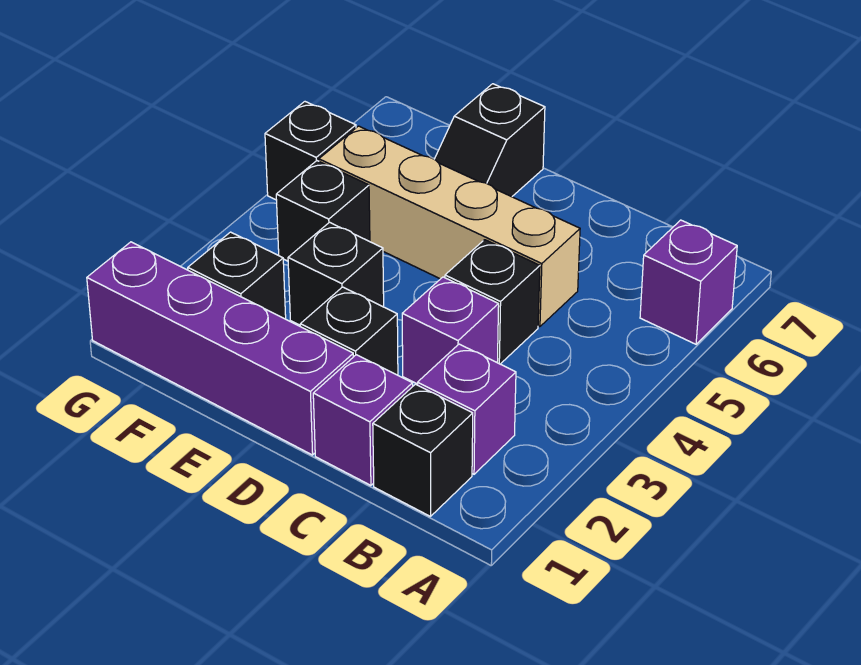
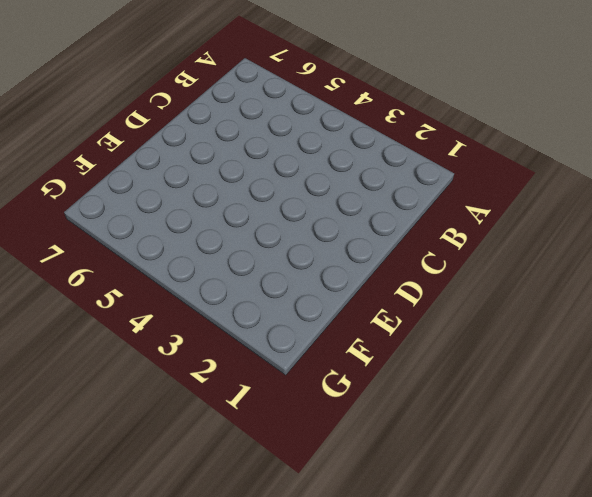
none -> purple brick A6 level 1
none -> black brick B1 level 1
none -> purple brick B2 level 1

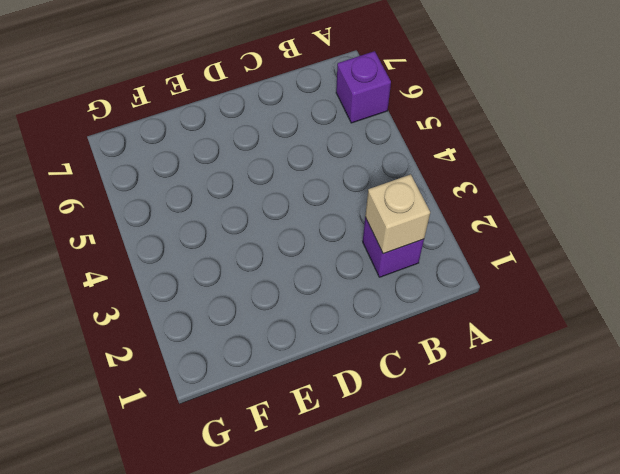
tan brick B2 level 2 -> none
none -> black brick B1 level 1
none -> purple brick C1 level 1
none -> purple brick C3 level 1

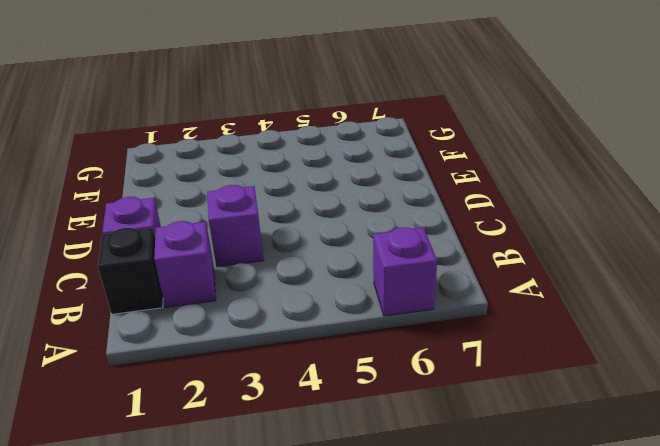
none -> black brick C4 level 1
none -> tan brick C5:F5 level 1
none -> purple brick D1:G1 level 1

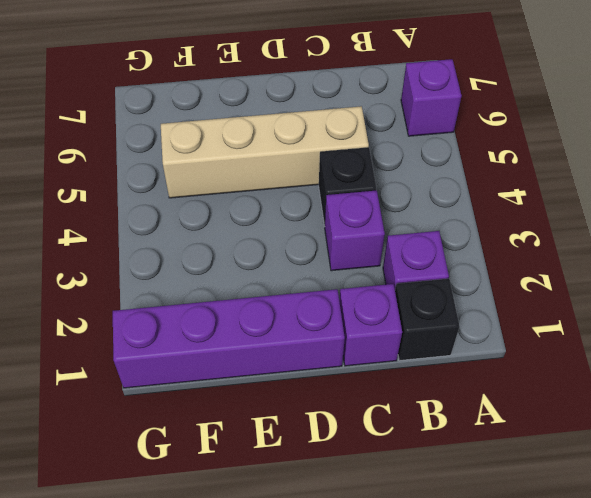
none -> black brick D2 level 1
none -> black brick E3 level 1
none -> black slope E6:E7 level 1 top 7

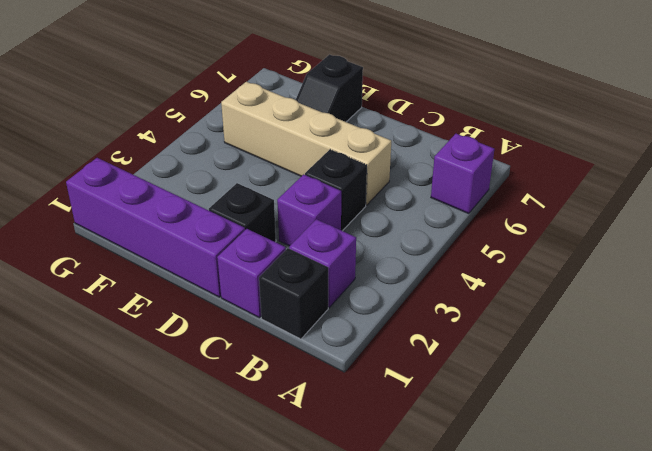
none -> black brick E3 level 1
none -> black brick F2 level 1
none -> black brick F4 level 1

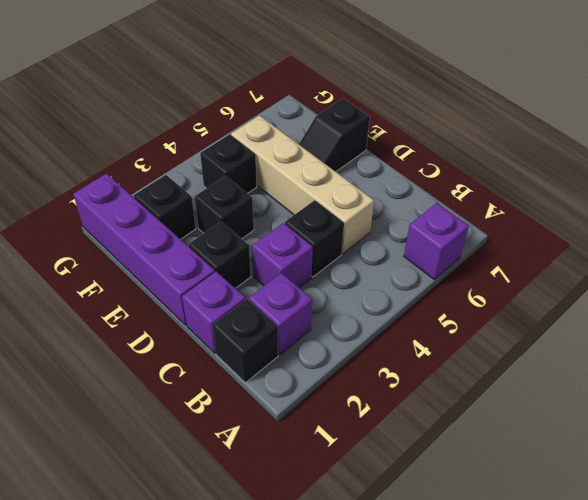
none -> black brick G5 level 1

